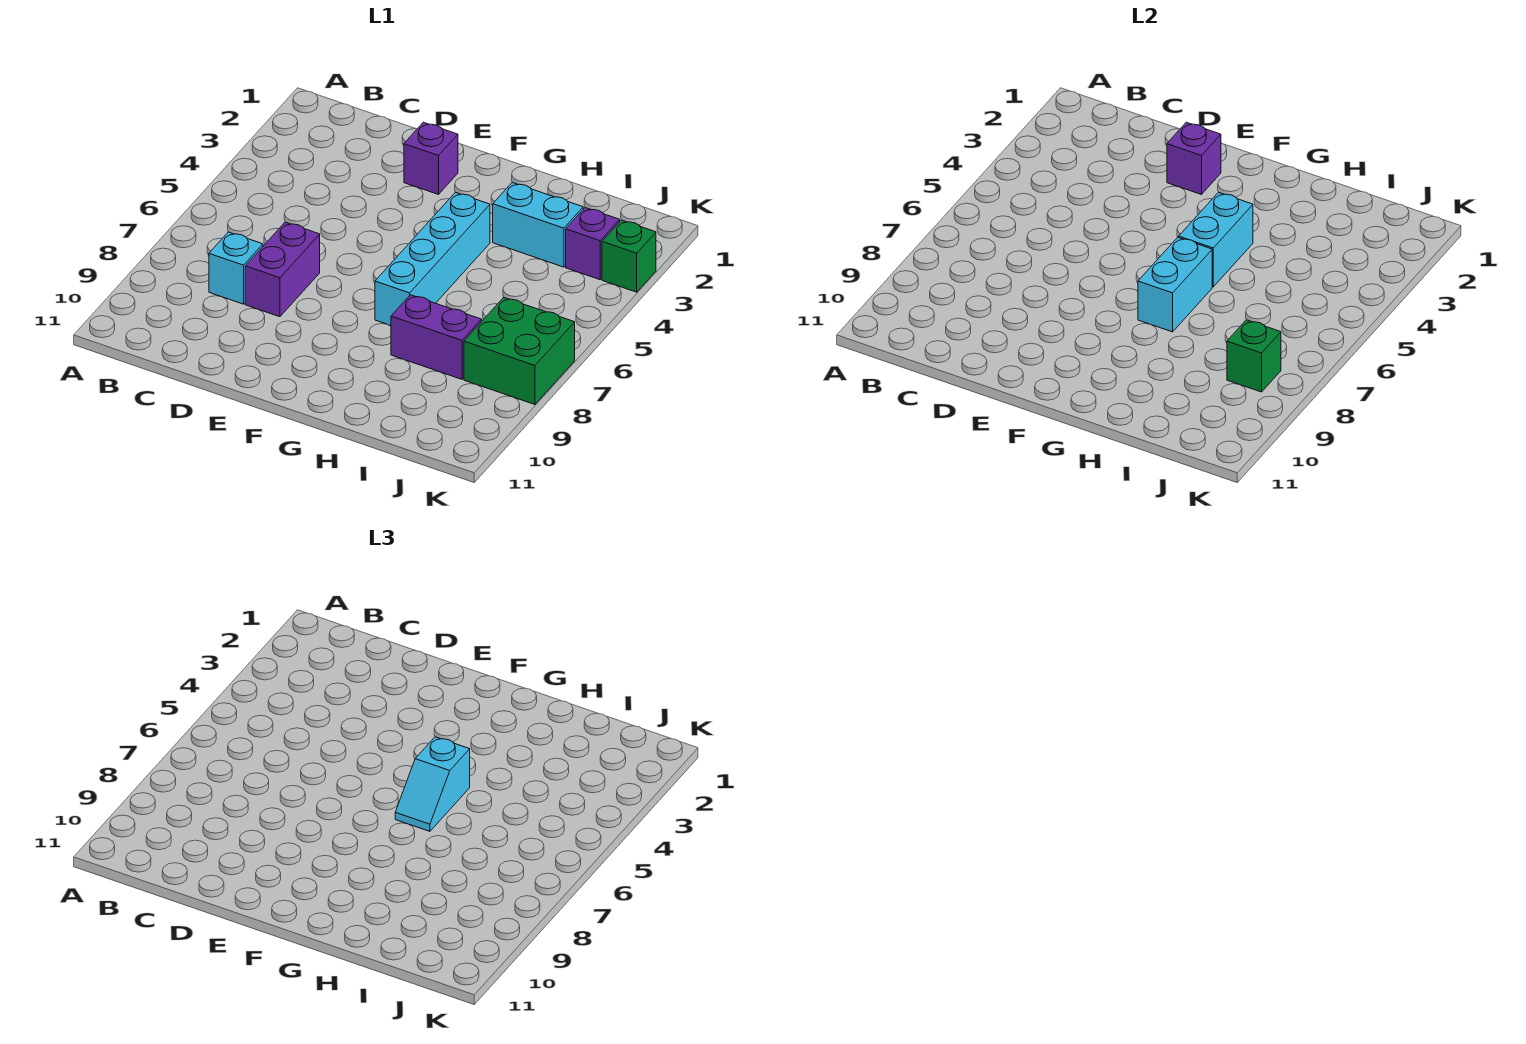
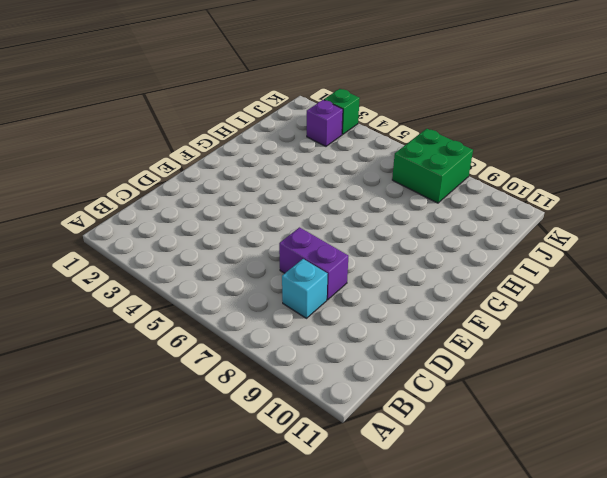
none -> purple brick E2 level 1
none -> cyan brick G4:G7 level 1
none -> cyan brick H3:I3 level 1

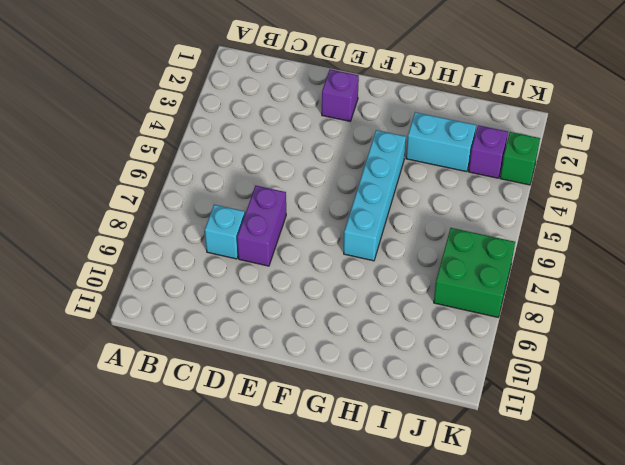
none -> purple brick H8:I8 level 1
none -> purple brick E2 level 2
none -> cyan brick G4:G5 level 2

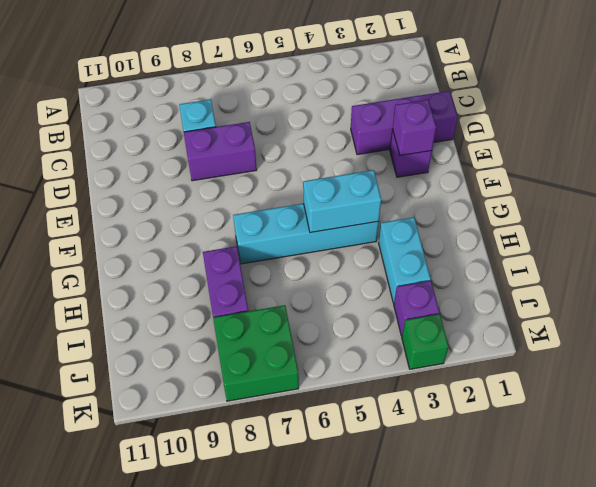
purple brick D1:D3 level 1 -> none
none -> cyan brick G6:G7 level 2
none -> green brick J8 level 2
none -> cyan slope G5:G6 level 3 top 5

